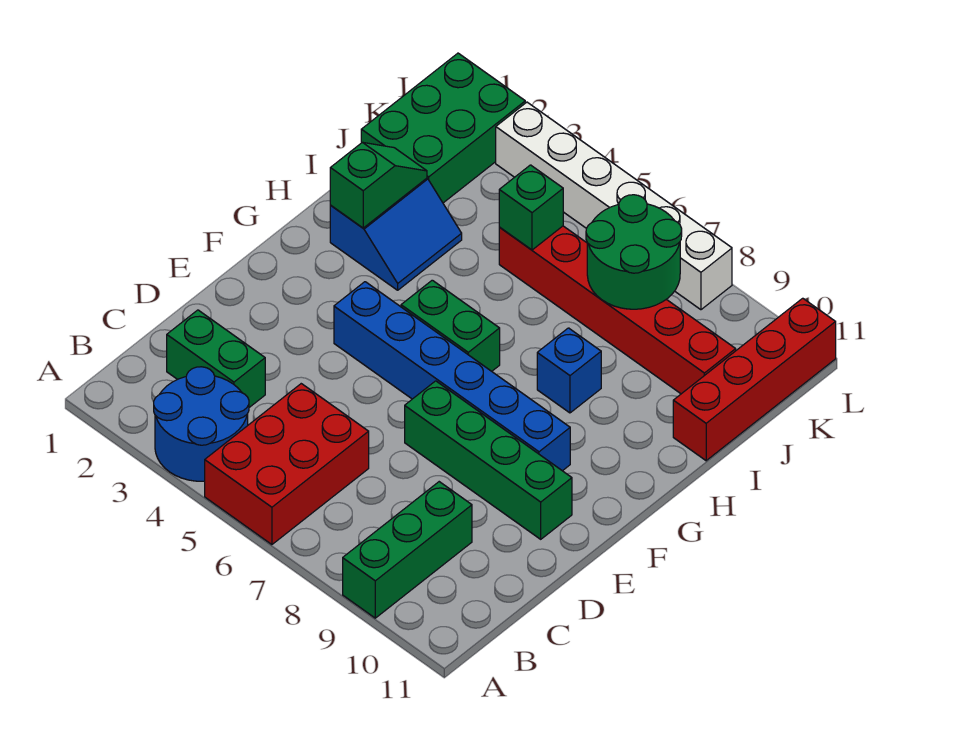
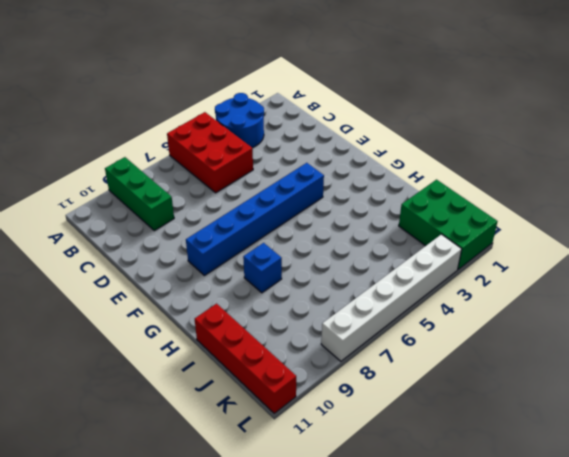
none -> green brick C2:C3 level 1
none -> green brick E7:E10 level 1
none -> green brick G5:G6 level 1

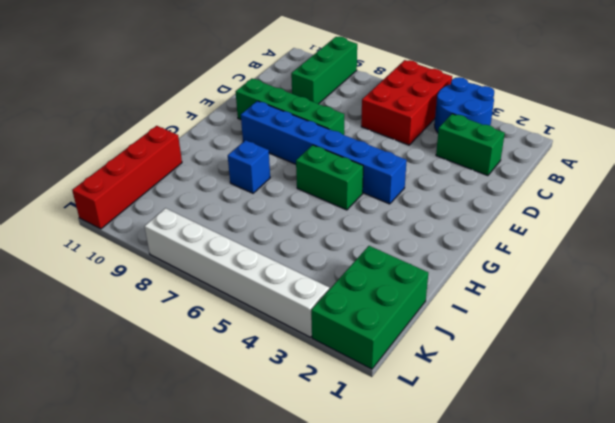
none -> blue slope H2:I3 level 1 top 2
none -> red brick J5:J10 level 1
none -> green slope H2:I2 level 2 top H

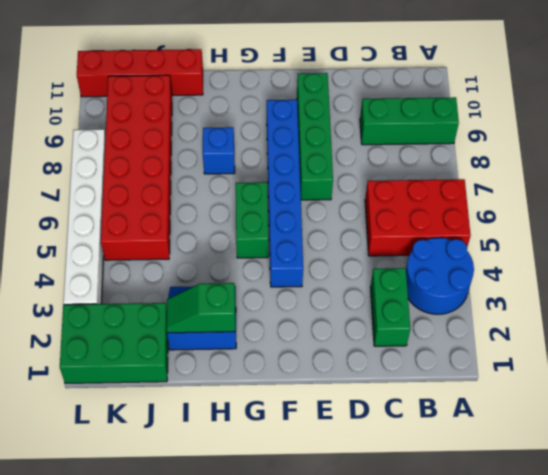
red brick J5:K10 level 1 -> red brick J5:J10 level 1
none -> green brick J5 level 2
none -> green round brick J7:K8 level 2

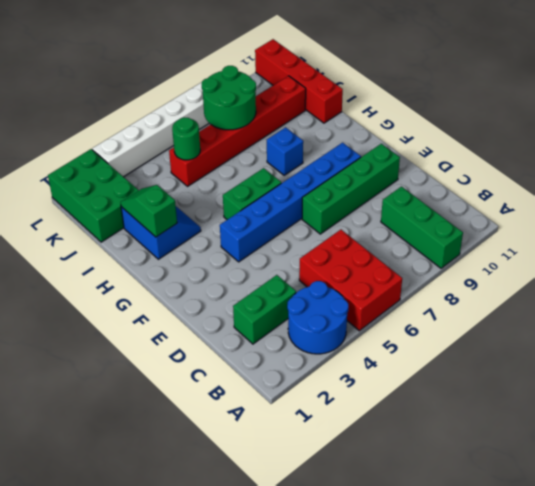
green round brick J5 level 2 -> green brick J5 level 2

